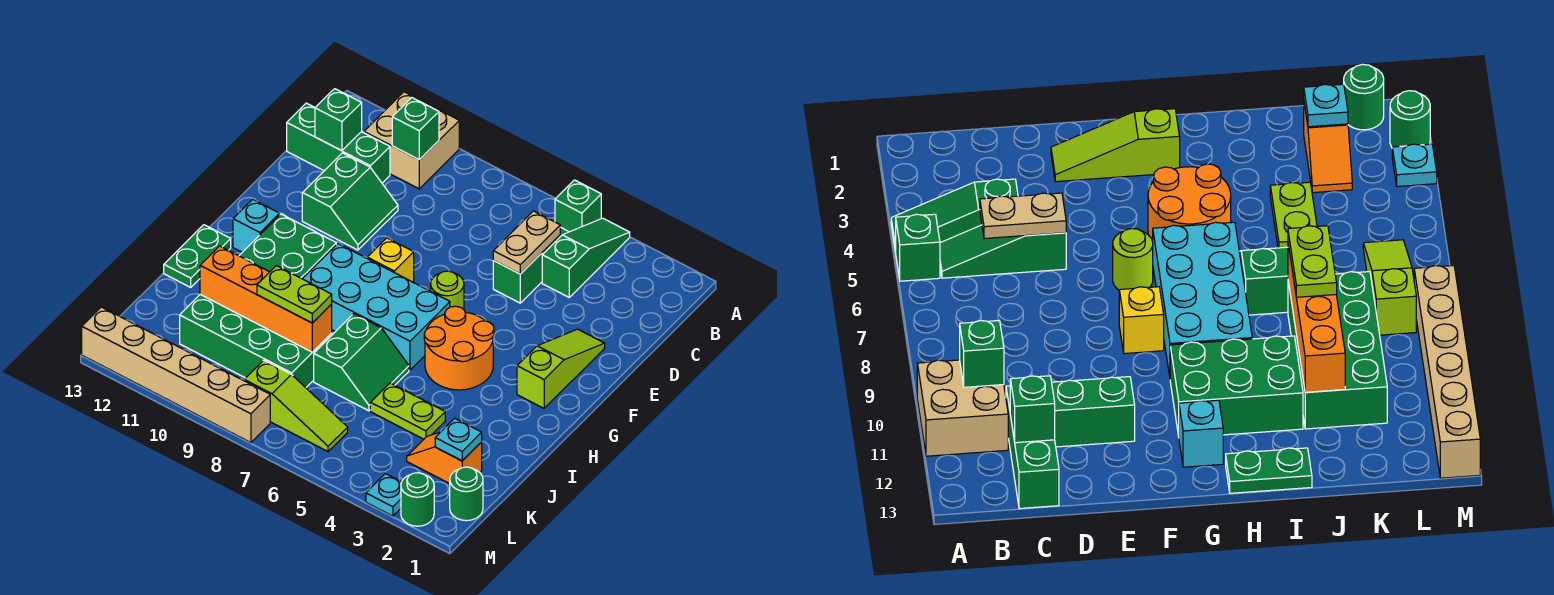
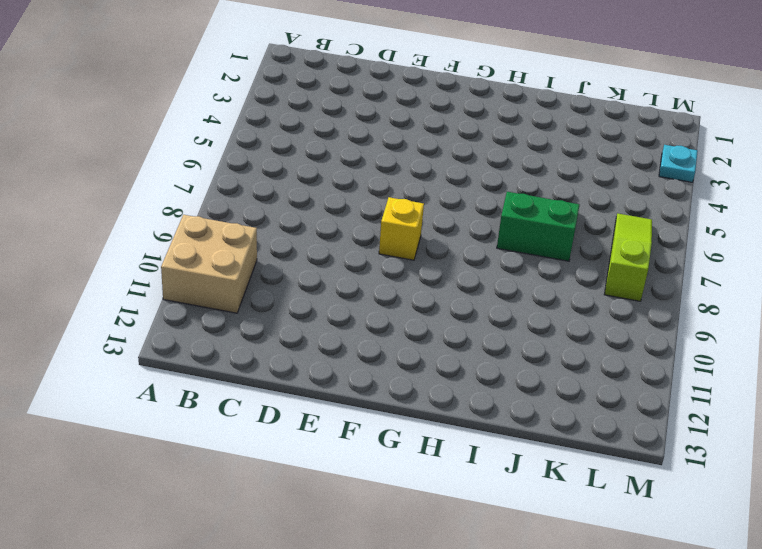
none -> green slope A4:C4 level 1 top C
none -> green brick A5 level 1
none -> green slope B5:D5 level 1 top D

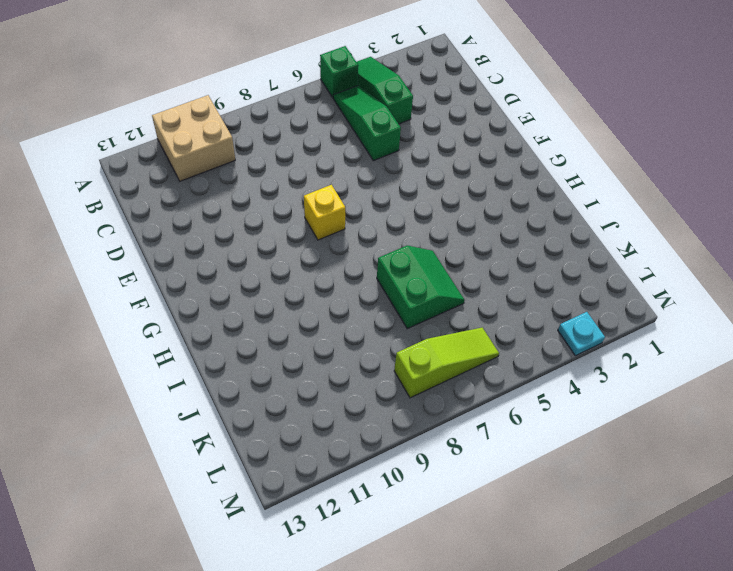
none -> green brick C11:C13 level 1
none -> green slope D10:E11 level 1 top 11
none -> lime slope E2:G2 level 1 top G

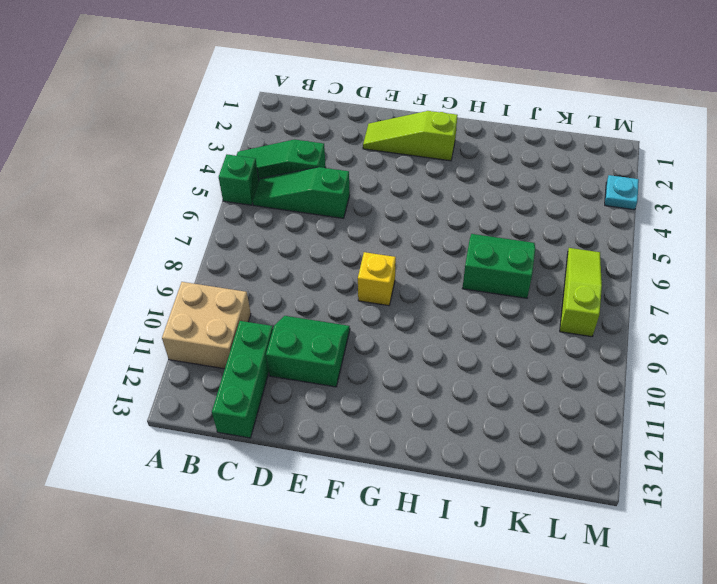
none -> lime round brick F6 level 1
none -> orange round brick G4:H5 level 1
none -> cyan brick G6:H9 level 1

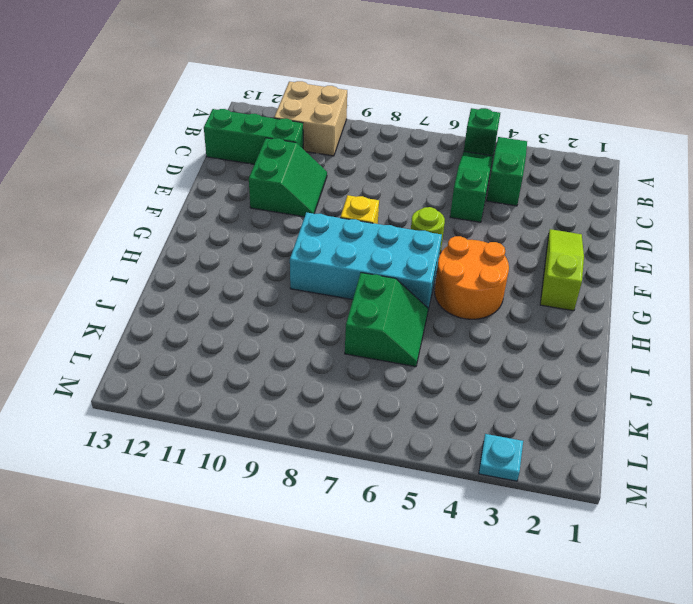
none -> green brick G10:I11 level 1
none -> cyan brick G12 level 1
none -> green plate H13:I13 level 1

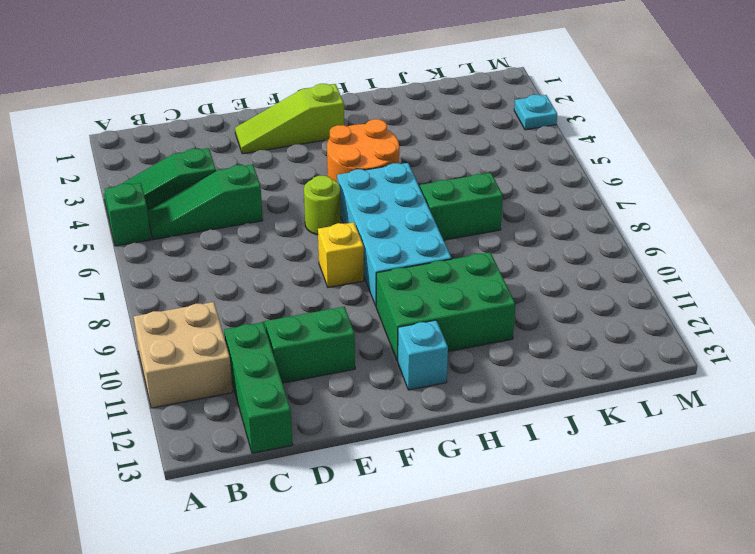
none -> green plate H13:I13 level 1
none -> lime plate J4:J5 level 1
none -> green brick J8:K11 level 1

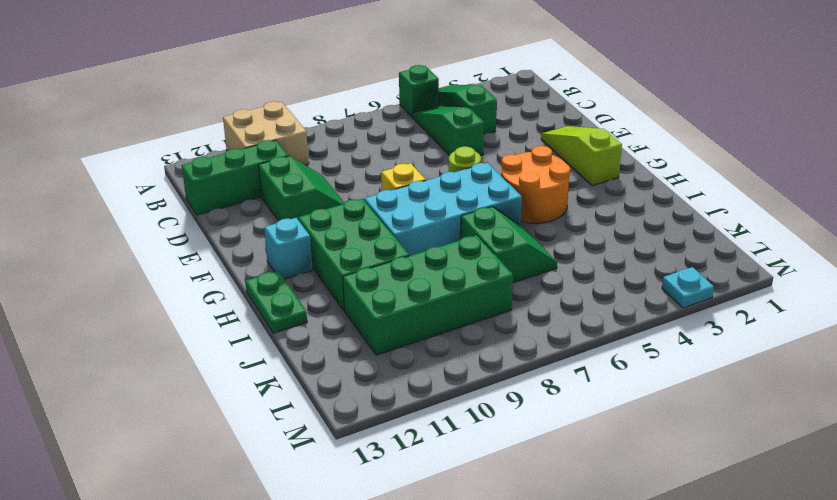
none -> lime plate J4:J5 level 1
none -> orange slope K2:K3 level 1 top 2
none -> green round brick L1 level 1

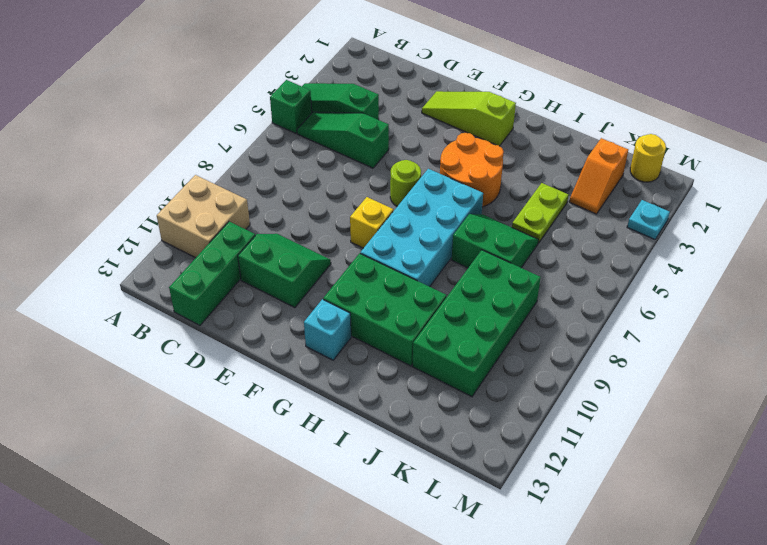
yellow round brick L1 level 1 -> green round brick L1 level 1
none -> green plate H13:I13 level 1
none -> lime slope L6:L8 level 1 top 8
none -> green round brick M2 level 1

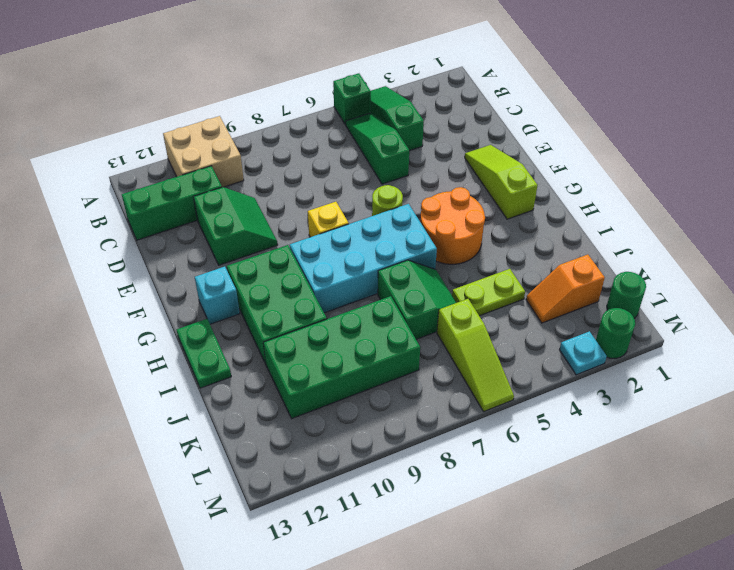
lime slope K6:M6 level 1 top K -> lime slope L6:L8 level 1 top 8
none -> tan brick M8:M13 level 1
none -> green brick B10 level 2
none -> tan plate C5:D5 level 2

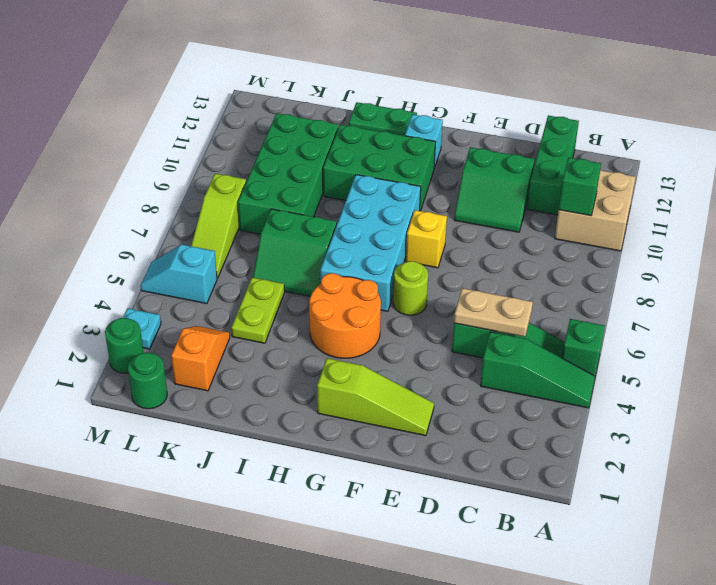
cyan slope L5:M5 level 1 top L -> none
none -> tan brick M8:M13 level 1
none -> green brick C12 level 2
none -> orange brick J8:J11 level 2

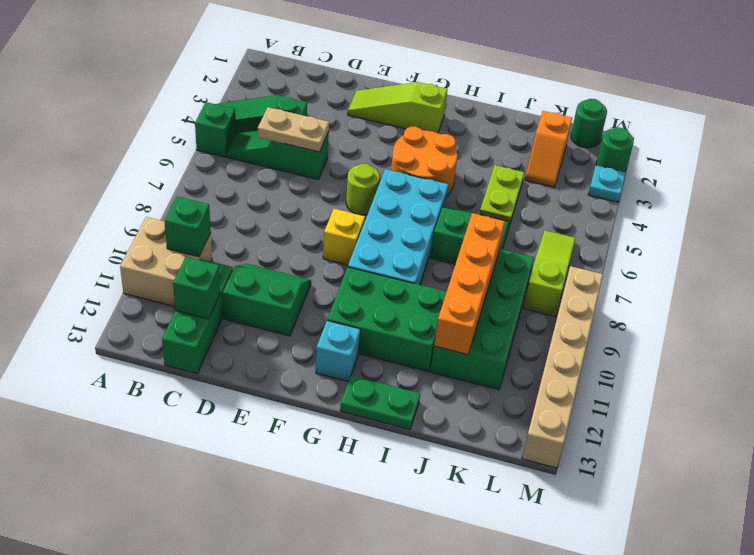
none -> cyan plate K2 level 2
none -> lime plate J8:J9 level 3

